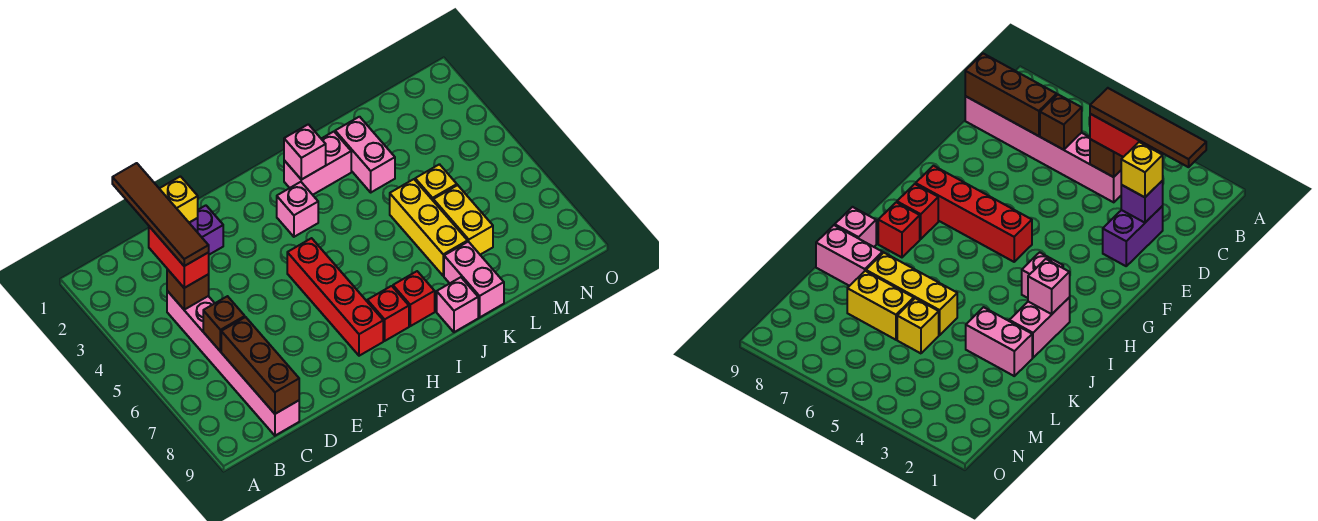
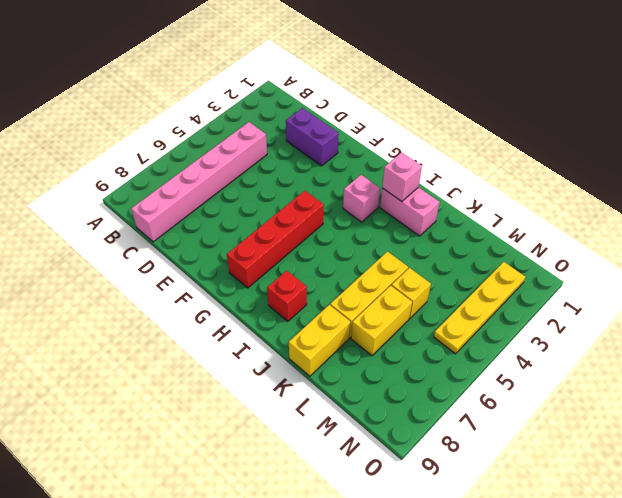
yellow brick K8:K9 level 1 -> pink brick K8:K9 level 1
yellow plate N2:N5 level 1 -> none
none -> red brick H8 level 1
none -> pink brick J9 level 1
none -> pink brick K2:K3 level 1

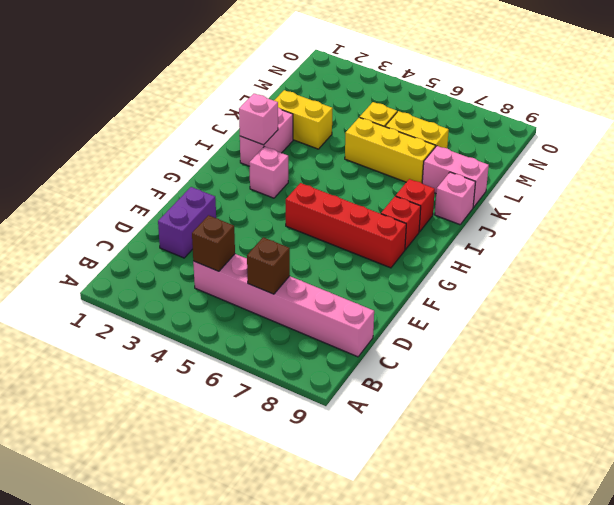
yellow brick K2:K3 level 1 -> pink brick K2:K3 level 1
none -> brown brick C7:C9 level 2
none -> purple brick D2 level 2
none -> red brick C3:C4 level 3

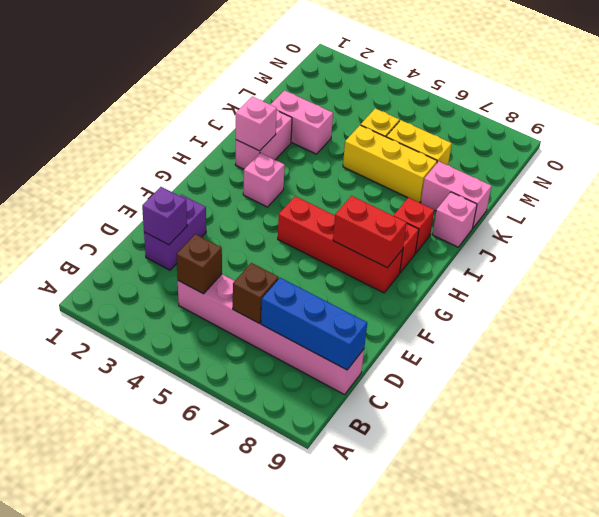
blue brick C7:C9 level 2 -> brown brick C7:C9 level 2
red brick G7:G8 level 2 -> red brick C3:C4 level 3
none -> yellow brick D2 level 3
none -> brown tile C1:C4 level 4

